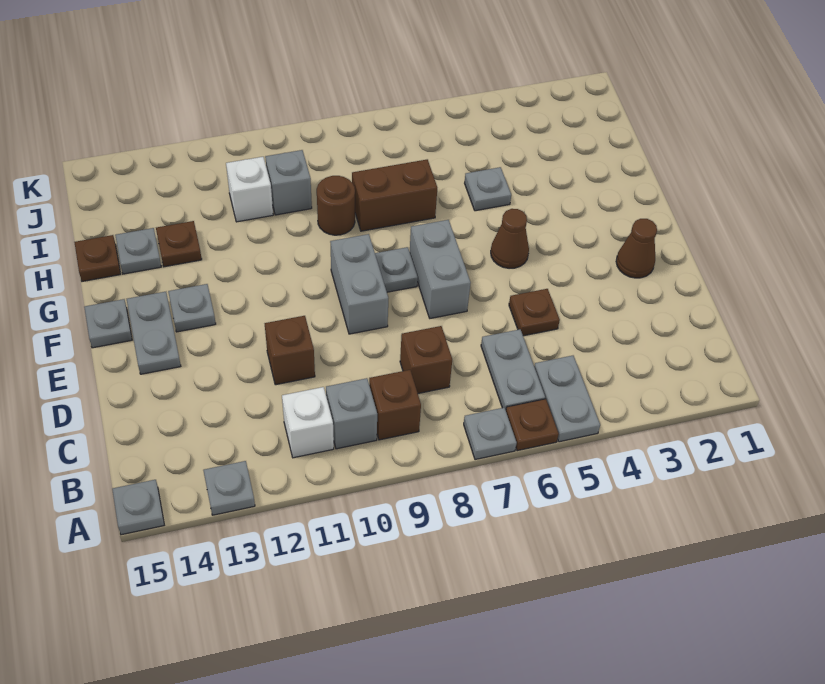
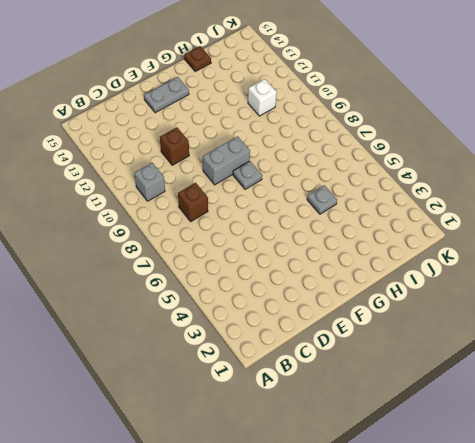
none -> grey plate A5:B5 level 1
none -> brown plate A6 level 1
none -> grey plate A7 level 1

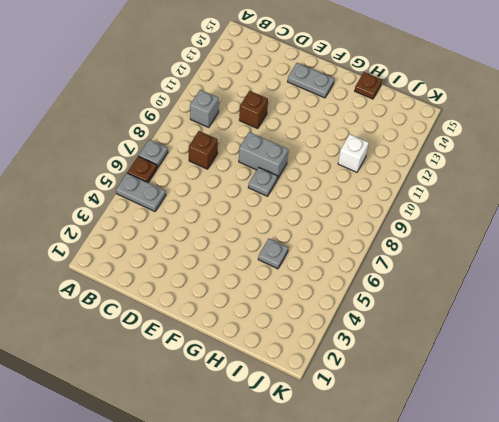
none -> grey plate A13 level 1
none -> grey plate A15 level 1
none -> grey plate B6:C6 level 1

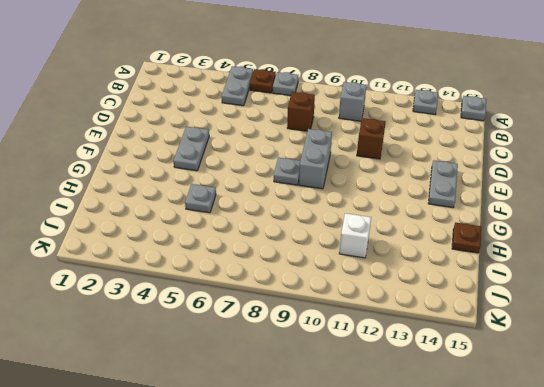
grey plate E4:F4 level 1 -> grey plate B6:C6 level 1
none -> brown brick B9 level 1
none -> white brick B11 level 1
none -> brown plate D5 level 1

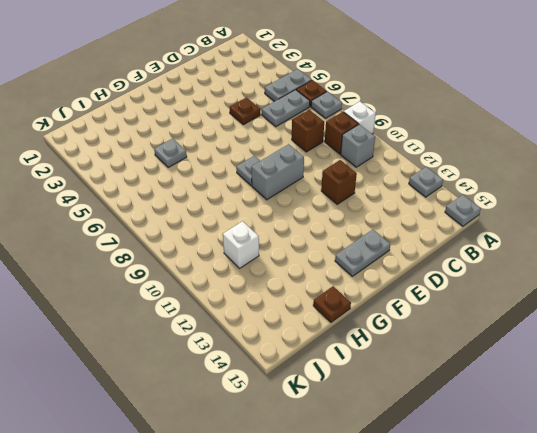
white brick A9 level 1 -> white brick B11 level 1
none -> brown cone E2 level 1
none -> grey brick E7:F7 level 1
none -> brown cone F5 level 1

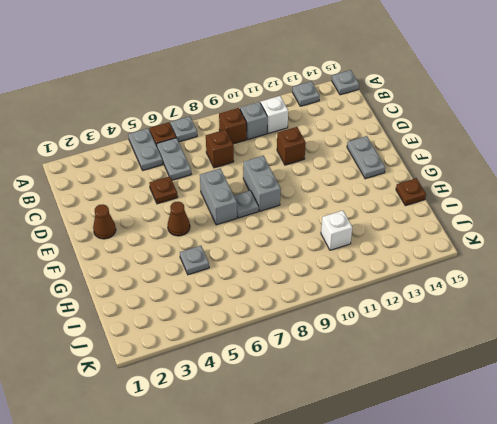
none -> grey plate F13 level 1
none -> grey plate F15 level 1
none -> brown brick H7:H8 level 1

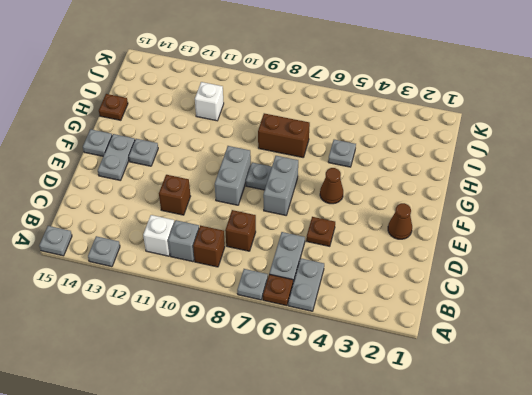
none -> brown round brick H9 level 1
none -> brown plate H13 level 1
none -> grey plate H14 level 1

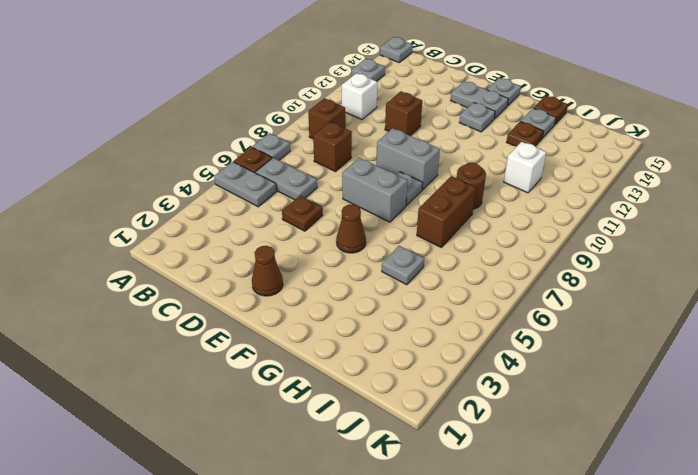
none -> grey brick B10 level 1
none -> grey brick I10 level 1

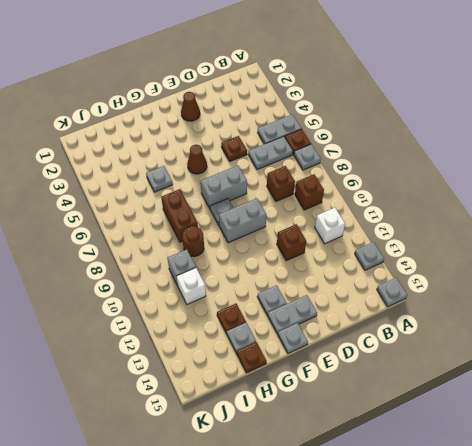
none -> grey brick B10 level 1

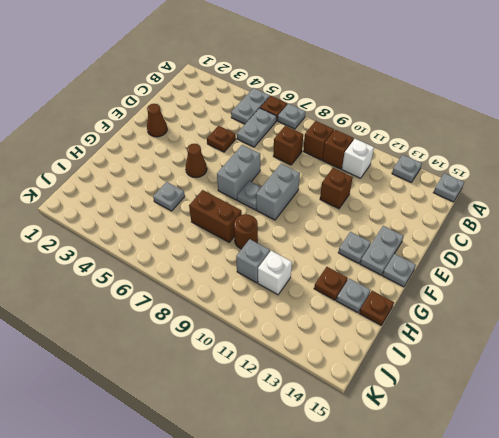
brown brick B10 level 1 -> grey brick B10 level 1

